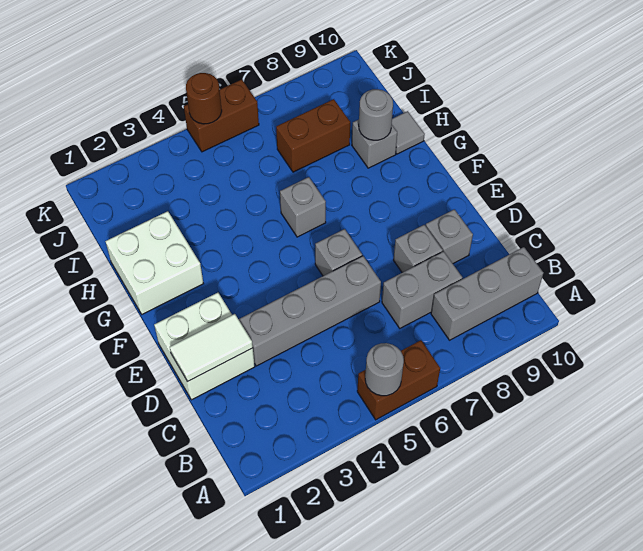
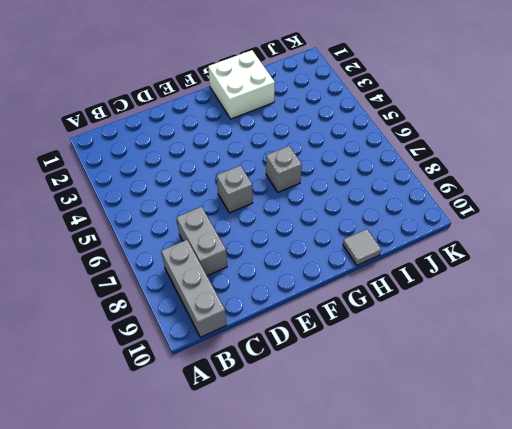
none -> brown brick A5:A6 level 1
none -> white brick D1:E2 level 1
none -> grey brick D3:D6 level 1

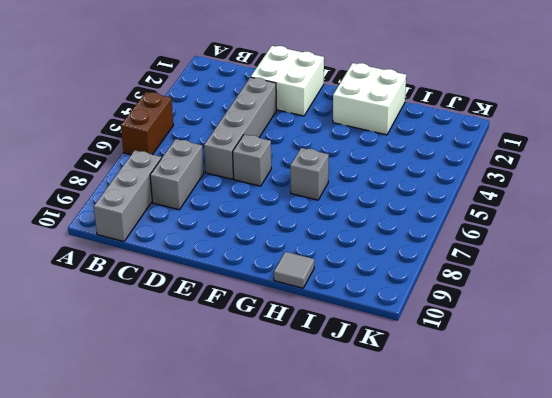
none -> grey brick D8 level 1
none -> grey brick D9 level 1
none -> grey brick H9 level 1

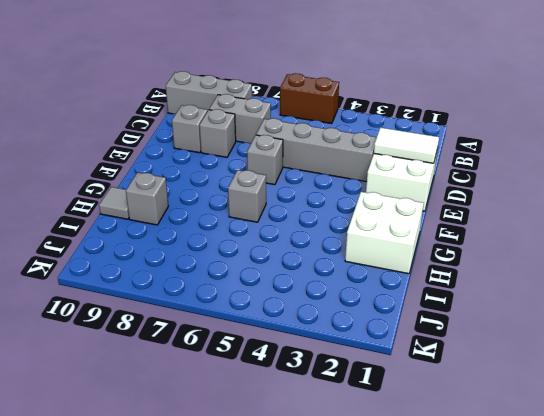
none -> brown brick I7:I8 level 1
none -> brown brick K5:K6 level 1
none -> grey round brick A5 level 2

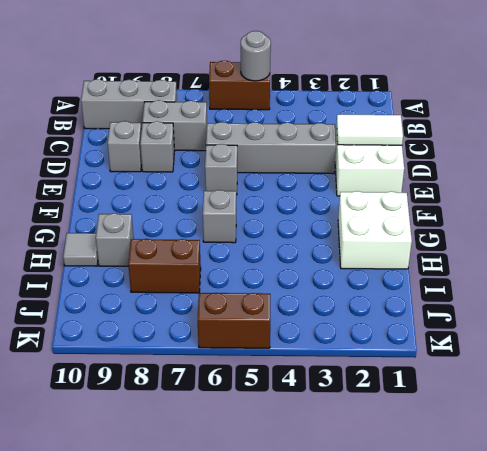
none -> grey round brick H9 level 2
none -> brown round brick K5 level 2

